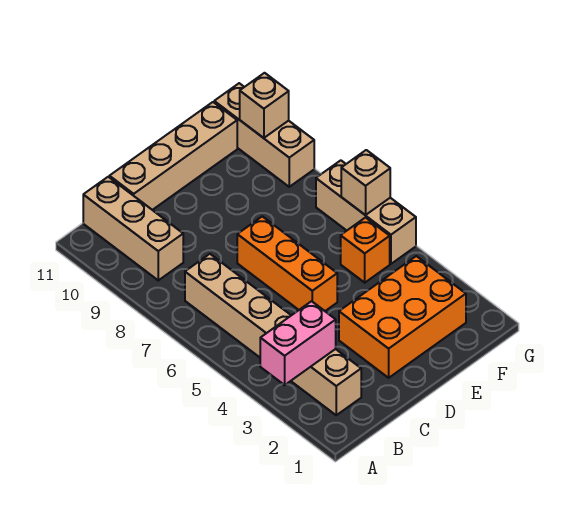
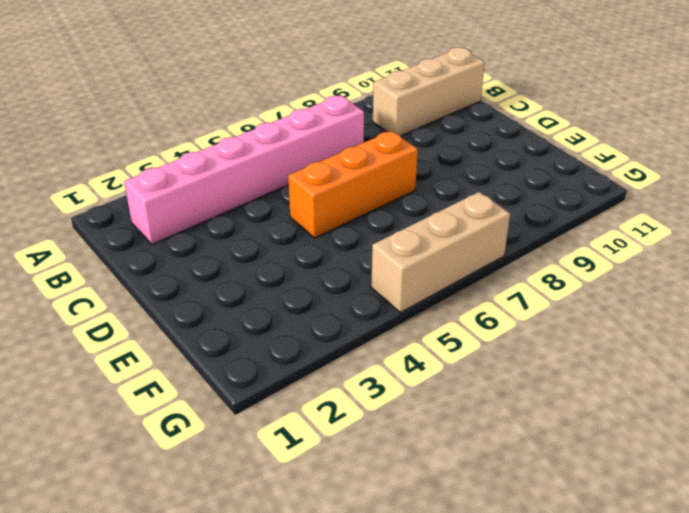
pink brick B2:B7 level 1 -> tan brick B2:B7 level 1
none -> tan brick C11:F11 level 1
none -> orange brick D2:F3 level 1

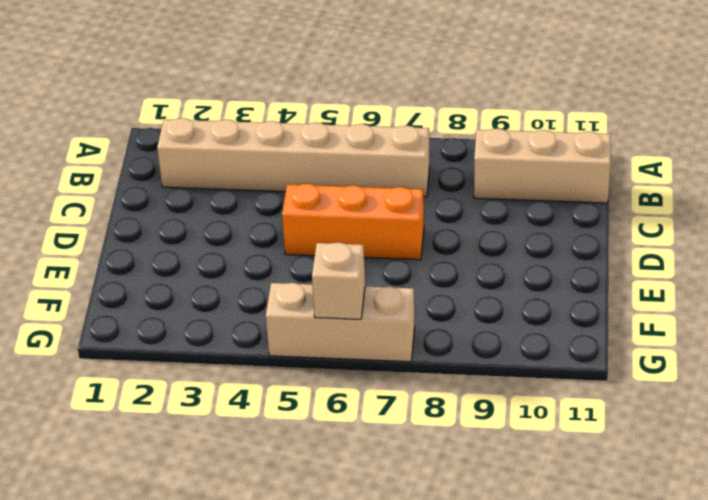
none -> tan brick C11:F11 level 1
none -> orange brick D2:F3 level 1

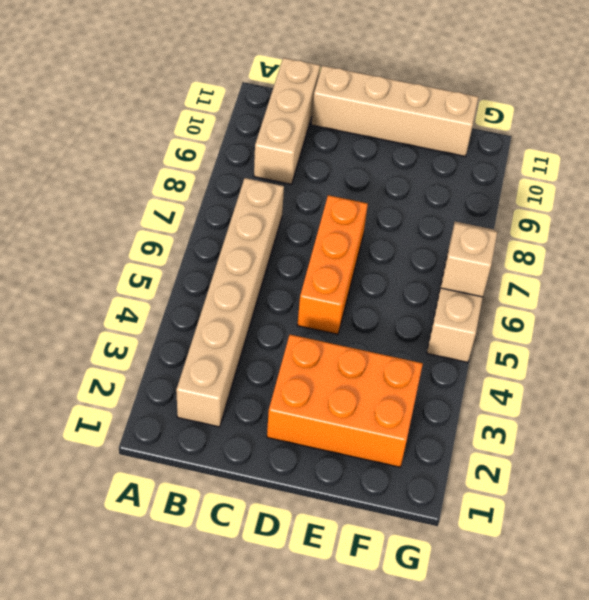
none -> orange brick F5 level 1
none -> tan brick G9:G11 level 1

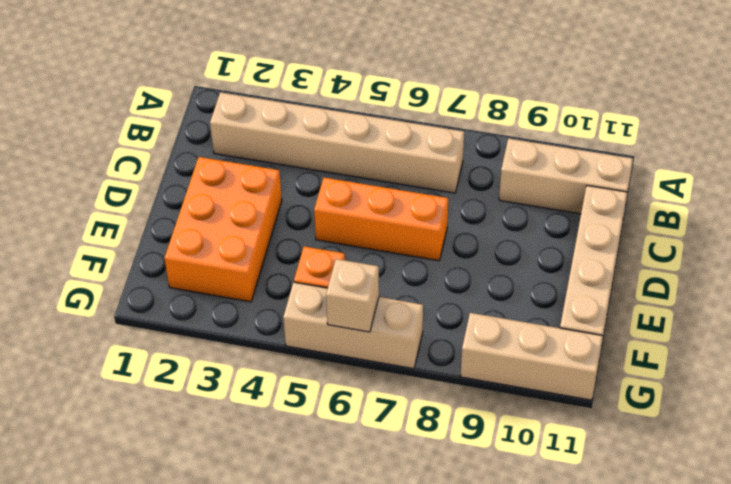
none -> pink brick A3:B3 level 2
none -> tan brick G10 level 2

